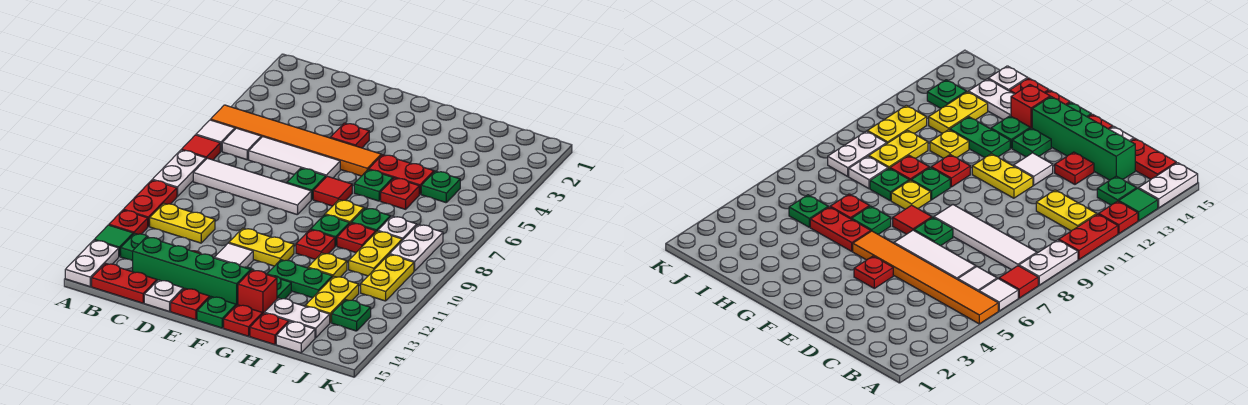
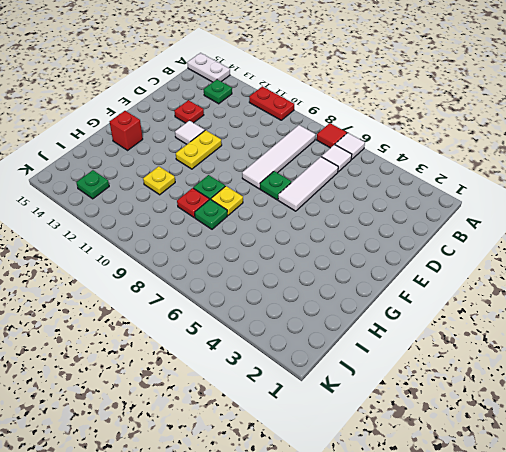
none -> orange tile A5:F5 level 1
none -> white plate A8:A9 level 1
none -> red plate A12 level 1
none -> green tile A13 level 1

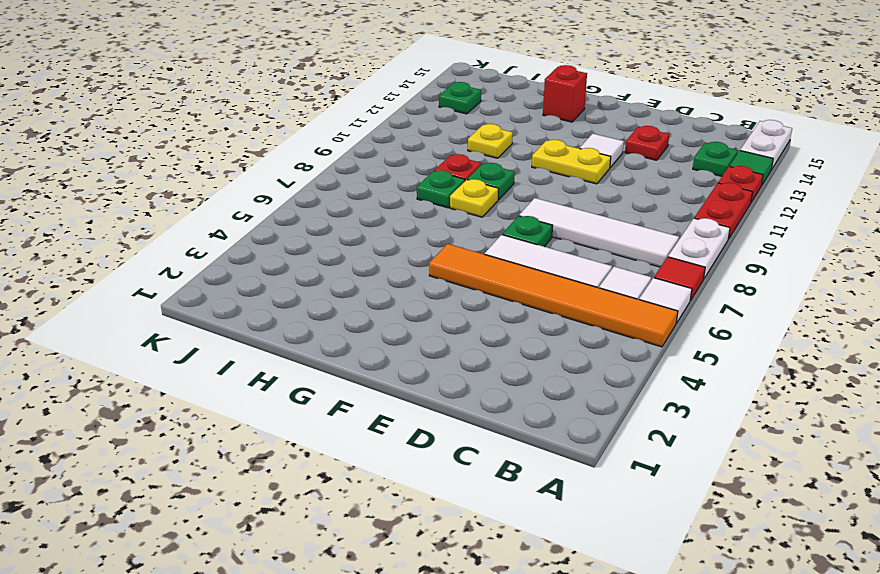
none -> yellow plate B11:C11 level 1
none -> red plate B15:C15 level 1
none -> green brick C14:F14 level 1
none -> white plate D15 level 1

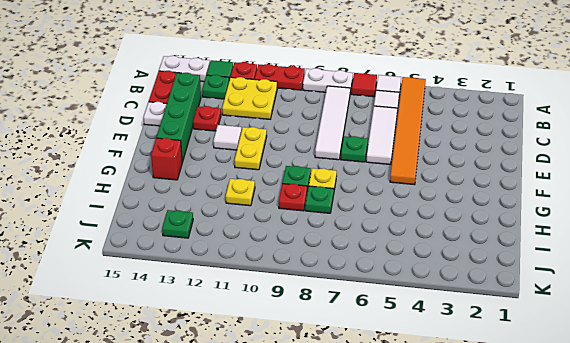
yellow plate B11:C12 level 1 -> yellow plate B11:C11 level 1
none -> red plate E4 level 1
none -> red plate E15 level 1
none -> red tile F7 level 1
none -> green plate F13 level 1

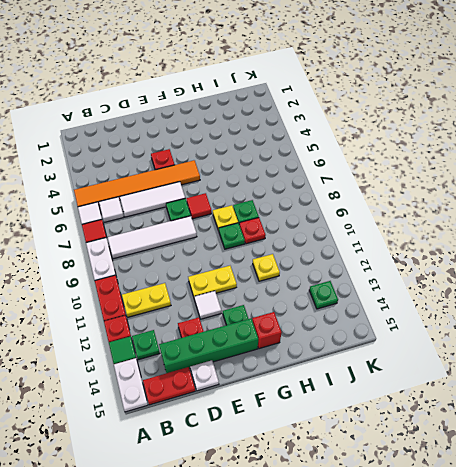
none -> red plate E15 level 1
none -> green plate F15 level 1
none -> red plate G5:H5 level 1
none -> green plate G6 level 1

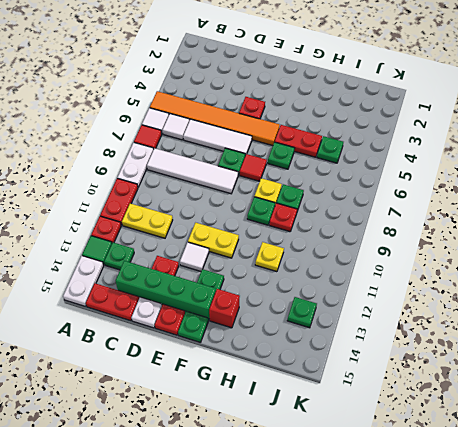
none -> red plate G10 level 1
none -> green plate G12:H12 level 1
none -> green plate G13 level 1
none -> red plate G15 level 1

